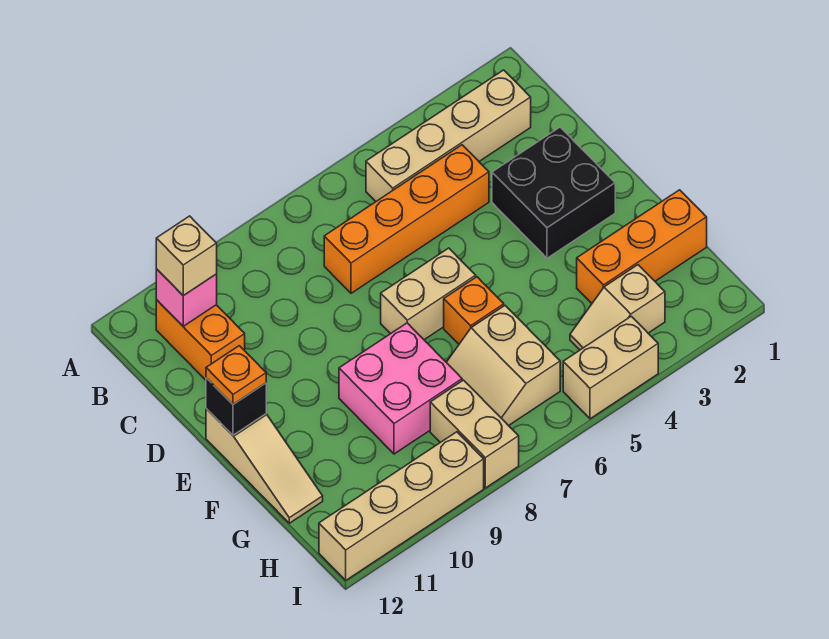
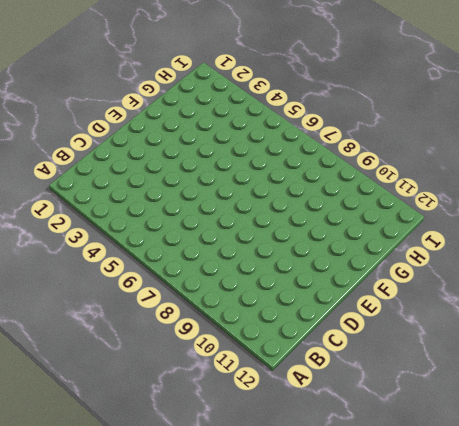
none -> tan brick B2:B5 level 1
none -> orange brick B11:C11 level 1
none -> orange brick C4:C7 level 1

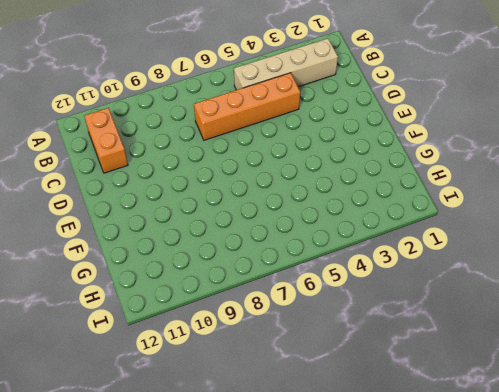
none -> black brick D2:E3 level 1
none -> tan brick E6:E7 level 1
none -> tan slope E12:G12 level 1 top E

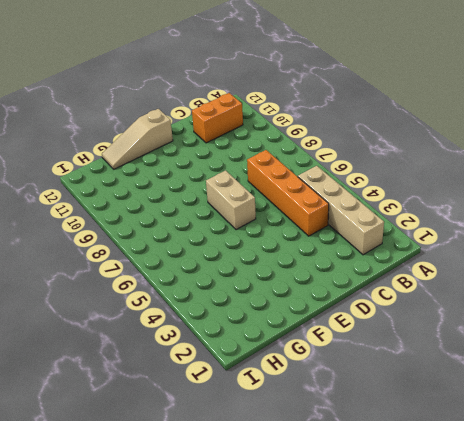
none -> black brick D2:E3 level 1
none -> orange brick F6 level 1
none -> pink brick F8:G9 level 1

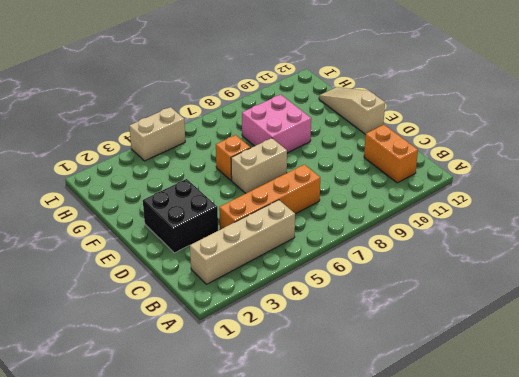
none -> orange brick G1:G3 level 1
none -> tan slope G6:H7 level 1 top 6
none -> tan slope H3:H4 level 1 top 3

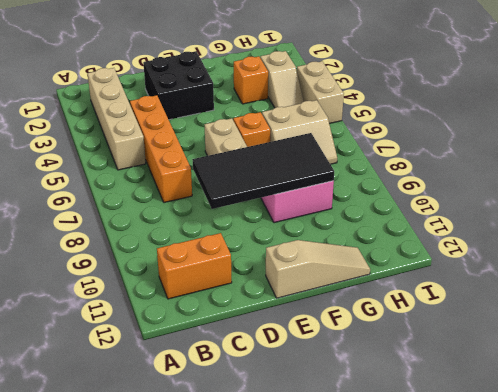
black tile D8:G9 level 2 -> none
orange brick G3 level 1 -> orange brick G1:G3 level 1
none -> tan brick H8:I8 level 1
none -> tan brick I9:I12 level 1
none -> pink brick B11 level 2

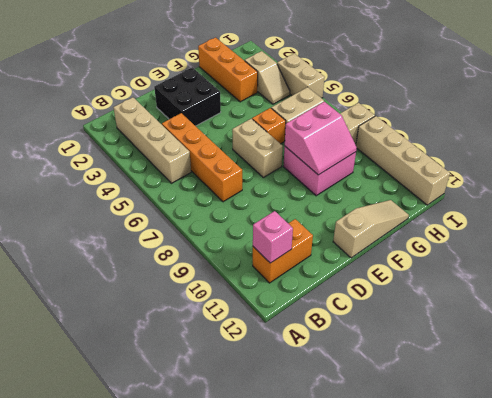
pink slope F8:G9 level 2 top 8 -> none
none -> black brick E12 level 2
none -> tan brick B11 level 3
none -> orange plate E12 level 3

